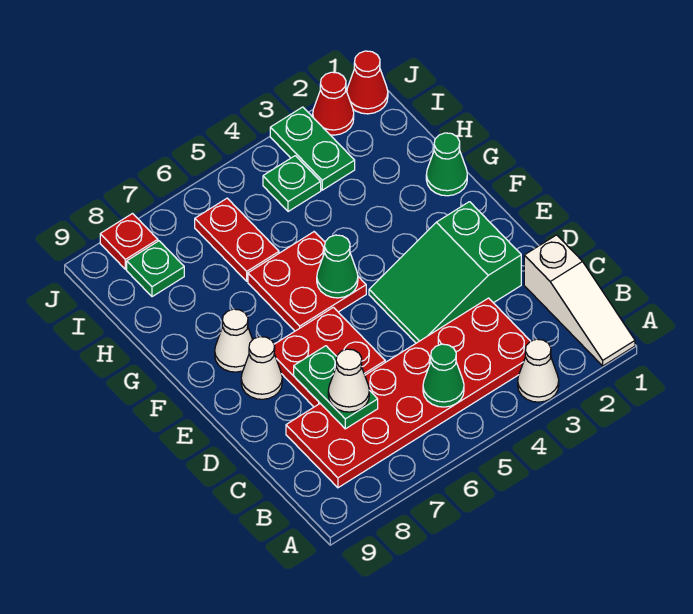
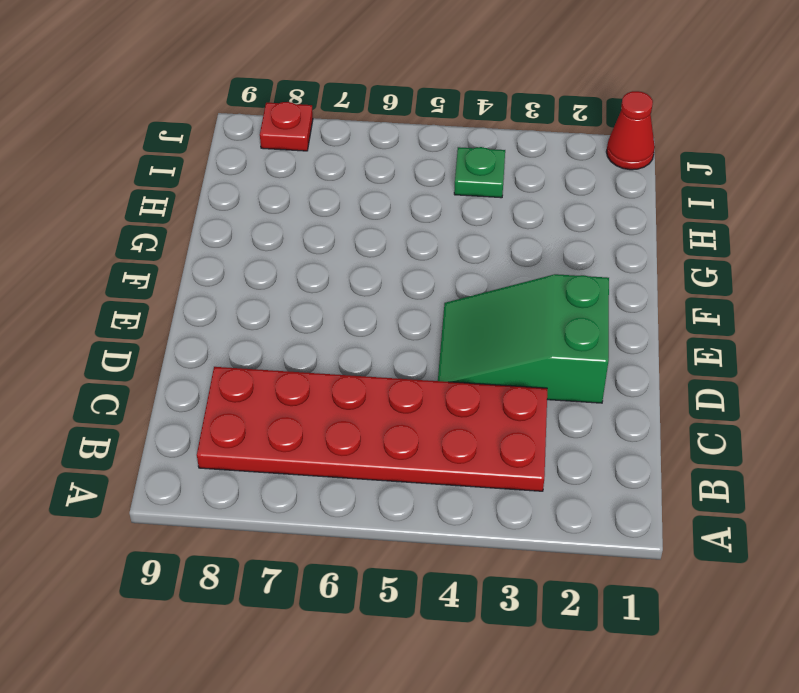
none -> white slope A1:C1 level 1 top C
none -> white cone A3 level 1
none -> red plate D6:E7 level 1

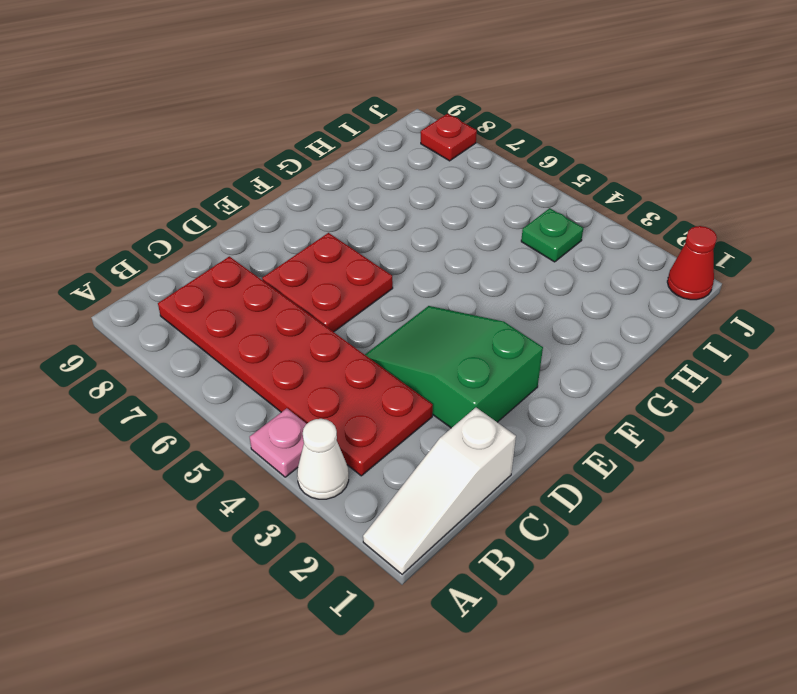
pink plate A4 level 1 -> none
none -> white cone E8 level 1
none -> red plate F5:G6 level 1
none -> white cone F8 level 1

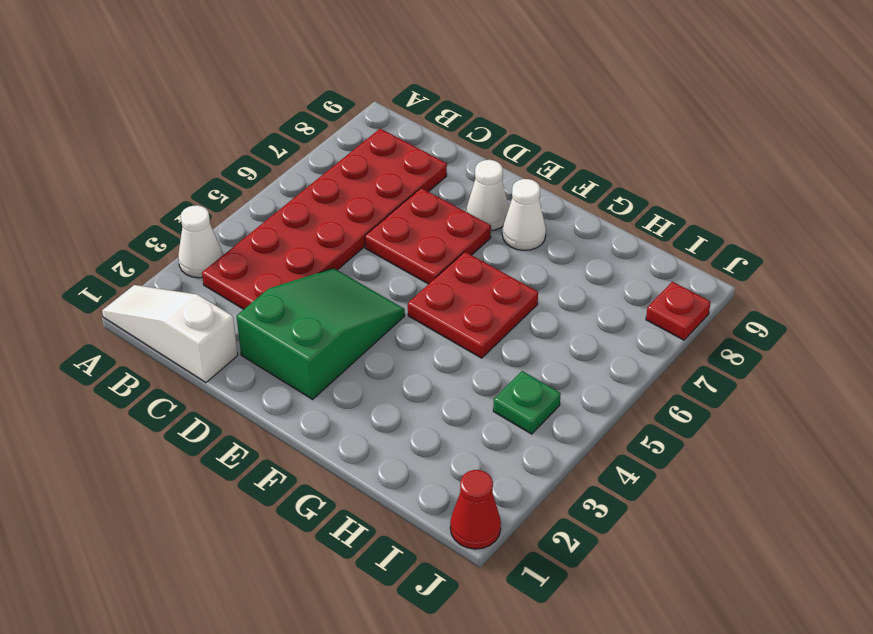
none -> green cone G1 level 1
none -> red plate H6:I6 level 1
none -> green plate I3:J3 level 1

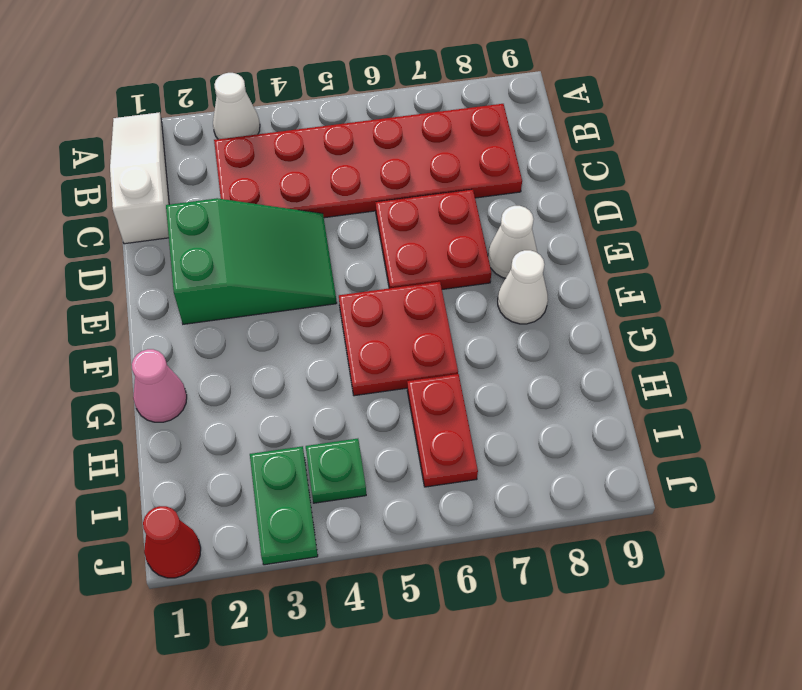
pink cone G1 level 1 -> green cone G1 level 1
none -> green plate I8 level 1
none -> red cone J2 level 1
none -> red plate J8 level 1

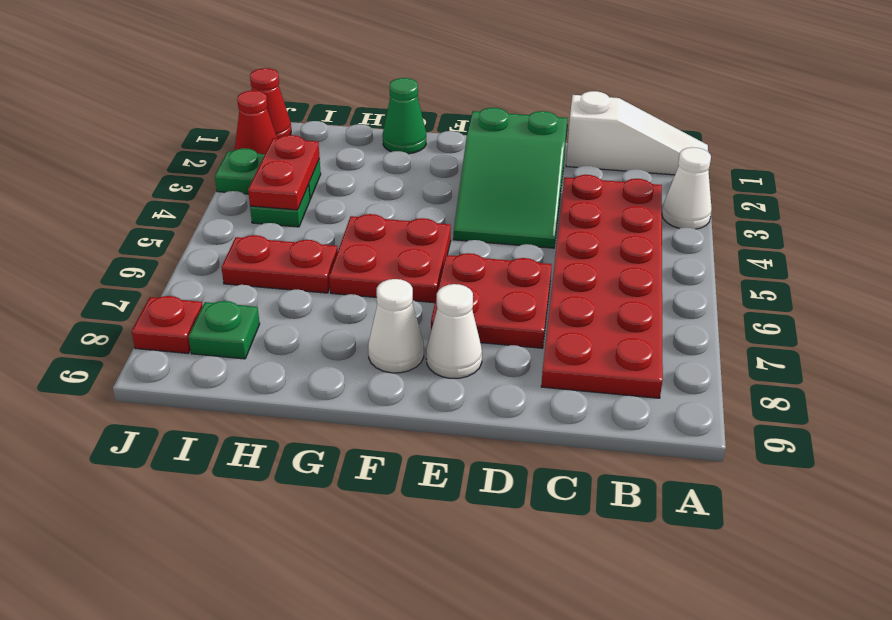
red plate I3:I4 level 2 -> none
none -> green cone B5 level 2
none -> green plate C7:D7 level 2
none -> green cone F5 level 2

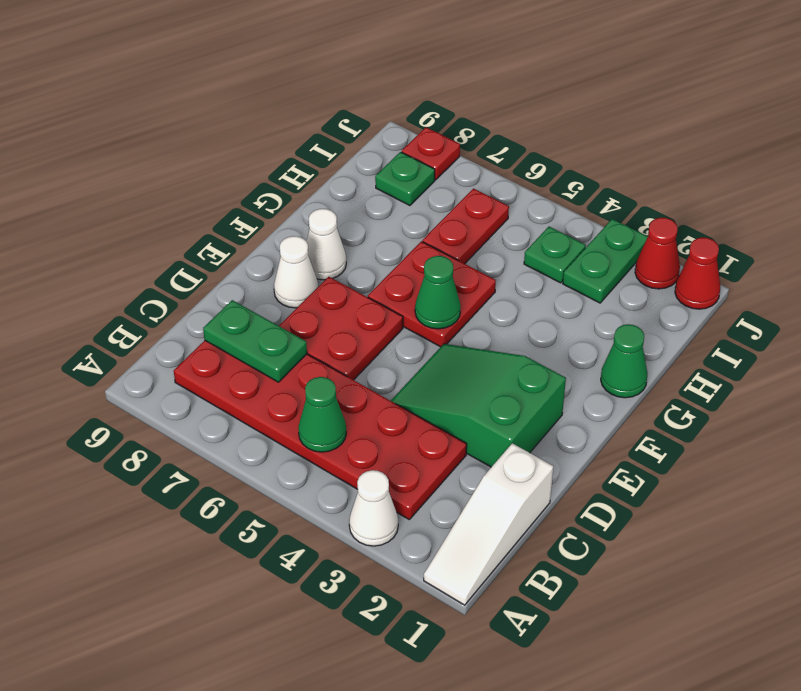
green plate C7:C8 level 2 -> green plate C7:D7 level 2
none -> white cone C7 level 3

